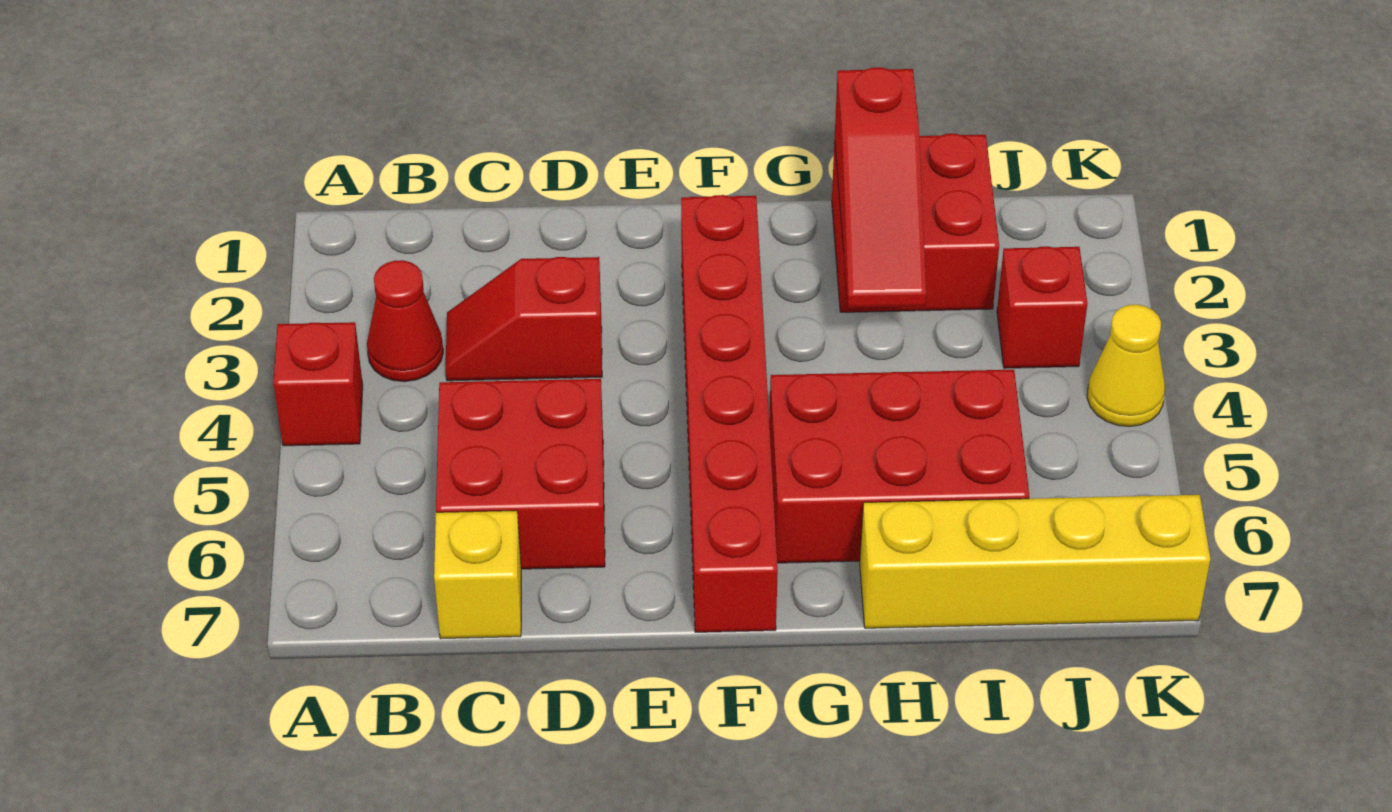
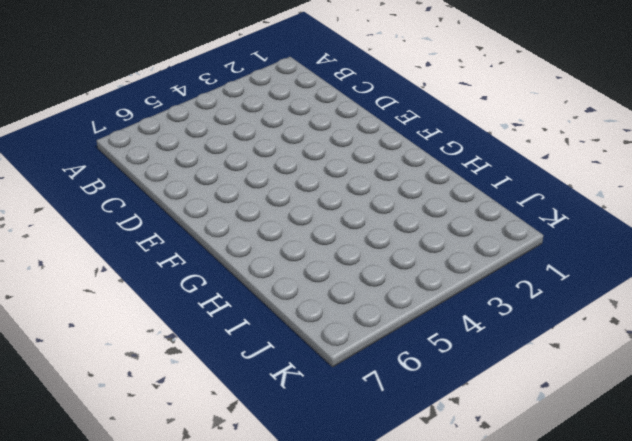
none -> red brick A4 level 1
none -> red cone B3 level 1
none -> red slope C3:D3 level 1 top D

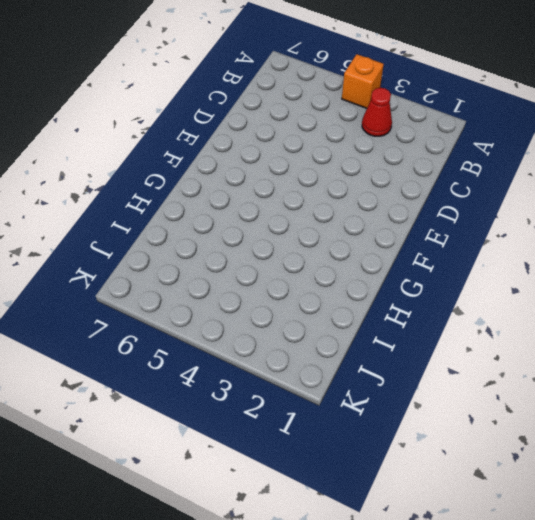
orange brick A4 level 1 -> red brick A4 level 1
none -> red slope C3:D3 level 1 top D
none -> red brick C5:D6 level 1
none -> yellow brick C7 level 1

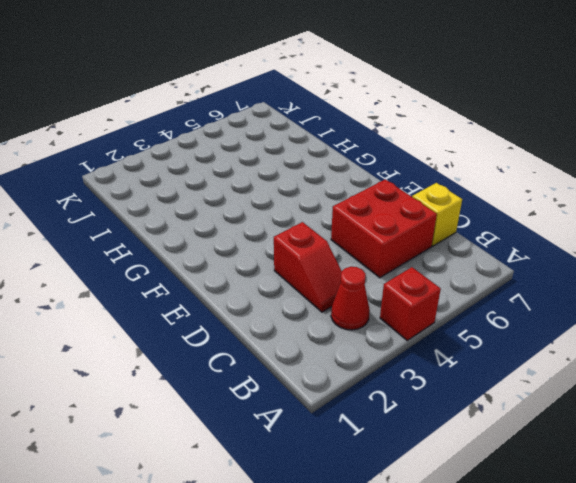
none -> red brick F2:F7 level 1
none -> red brick G5:I6 level 1
none -> red brick H1:I2 level 1

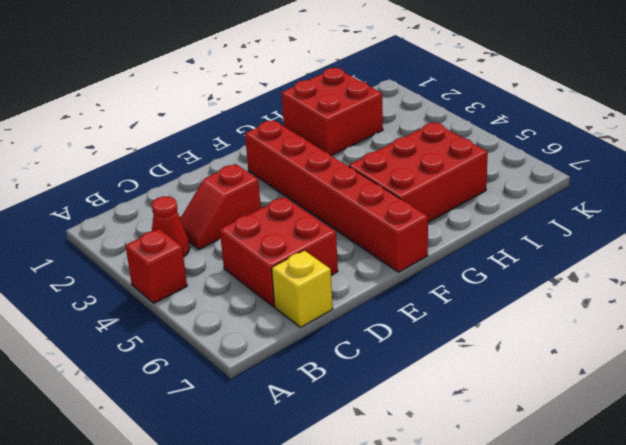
none -> yellow brick H7:K7 level 1
none -> red brick J3 level 1
none -> yellow cone K4 level 1

